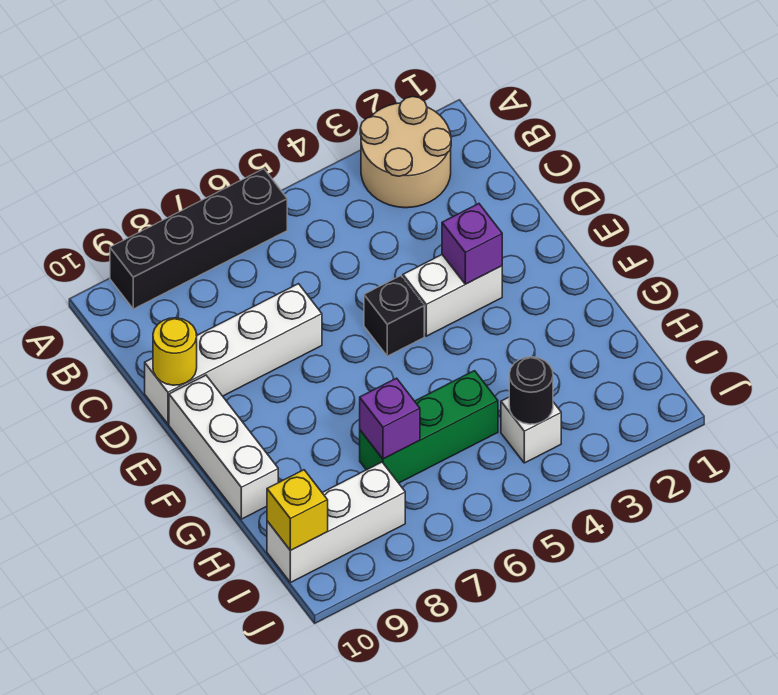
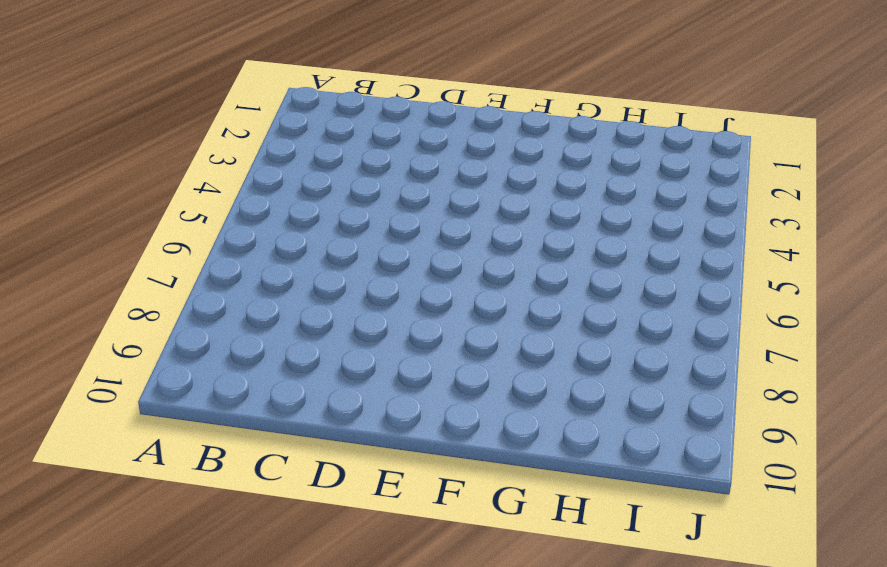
none -> tan round brick A2:B3 level 1
none -> black brick A6:A9 level 1
none -> white brick D7:D10 level 1

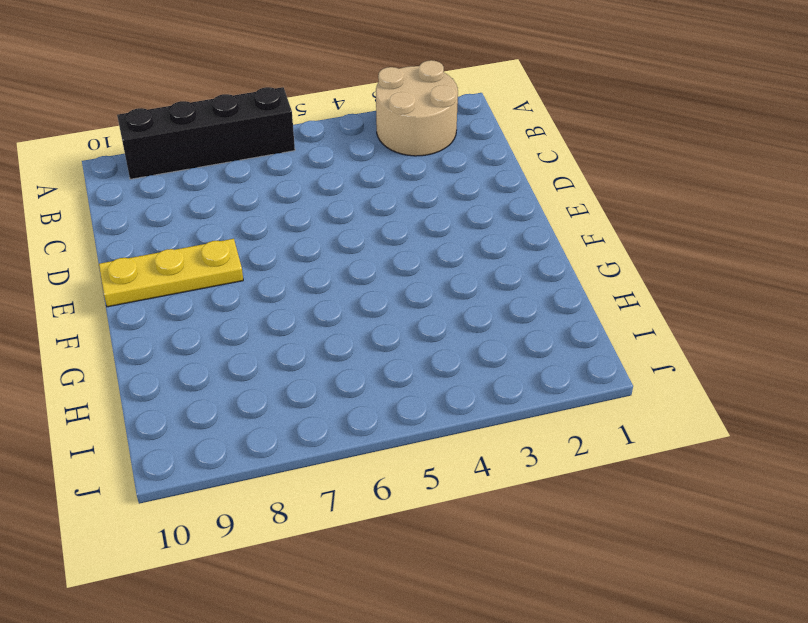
yellow plate E8:E10 level 1 -> white brick E10:G10 level 1
none -> white brick D7:D10 level 1
none -> white brick E3:E4 level 1
none -> black brick E5 level 1

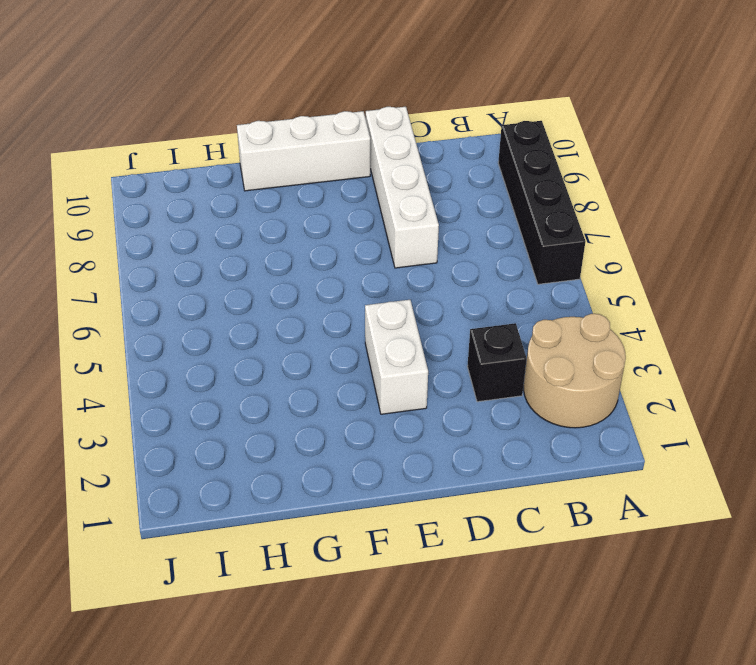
black brick C3 level 1 -> black brick E5 level 1
none -> green brick H5:H7 level 1
none -> white brick I4 level 1
none -> white brick I8:I10 level 1

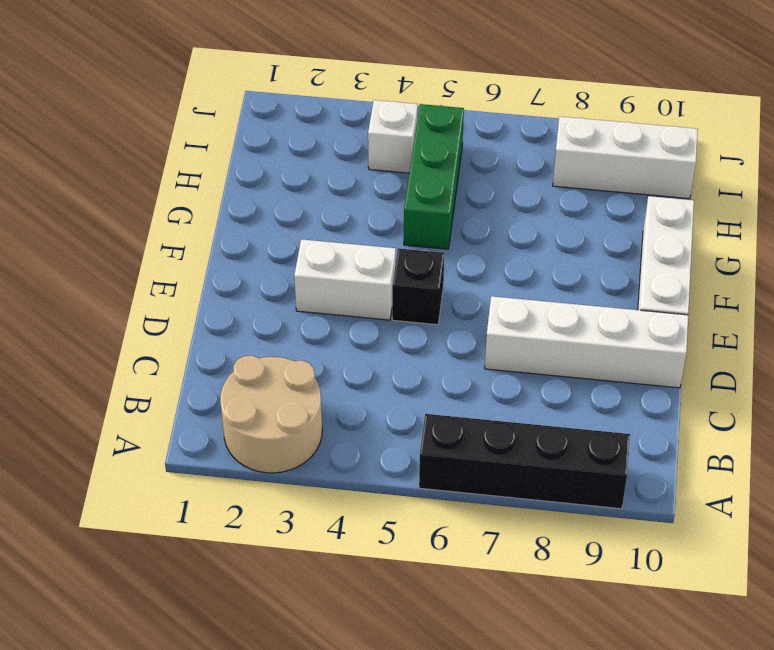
green brick G5:I5 level 1 -> green brick H5:H7 level 1
none -> yellow round brick D10 level 2
none -> purple brick E3 level 2
none -> purple brick H7 level 2

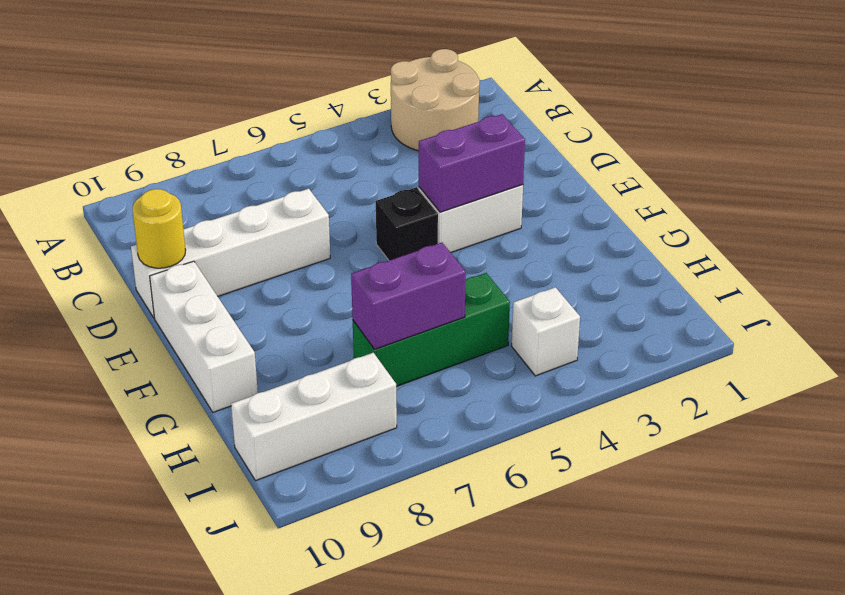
purple brick E3:E4 level 2 -> purple brick E3 level 2
purple brick H6:H7 level 2 -> purple brick H7 level 2
none -> black brick A6:A9 level 1
none -> black round brick I4 level 2
none -> yellow brick I10 level 2

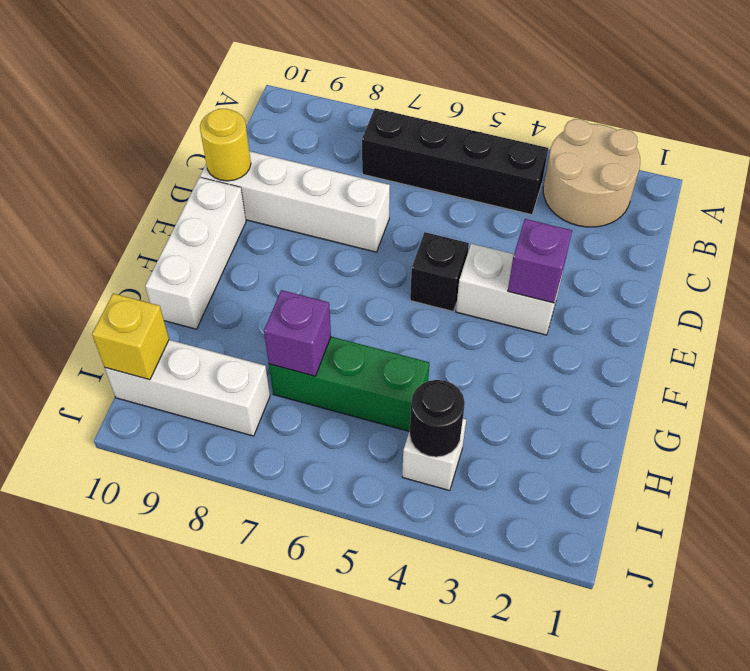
black brick B4:B7 level 1 -> black brick A6:A9 level 1

